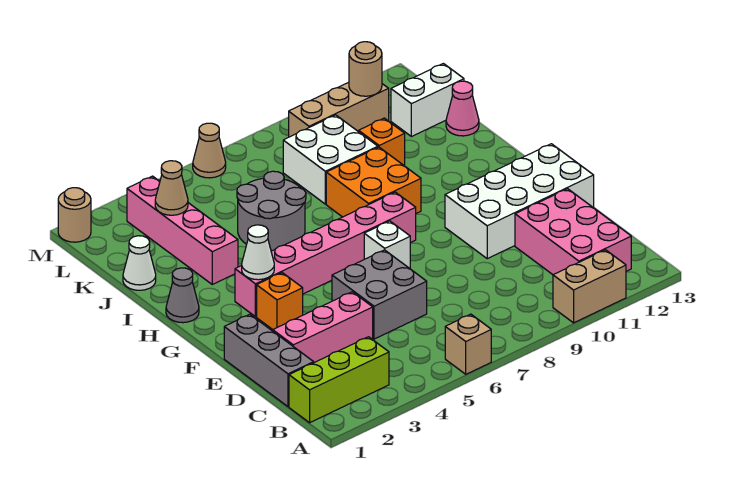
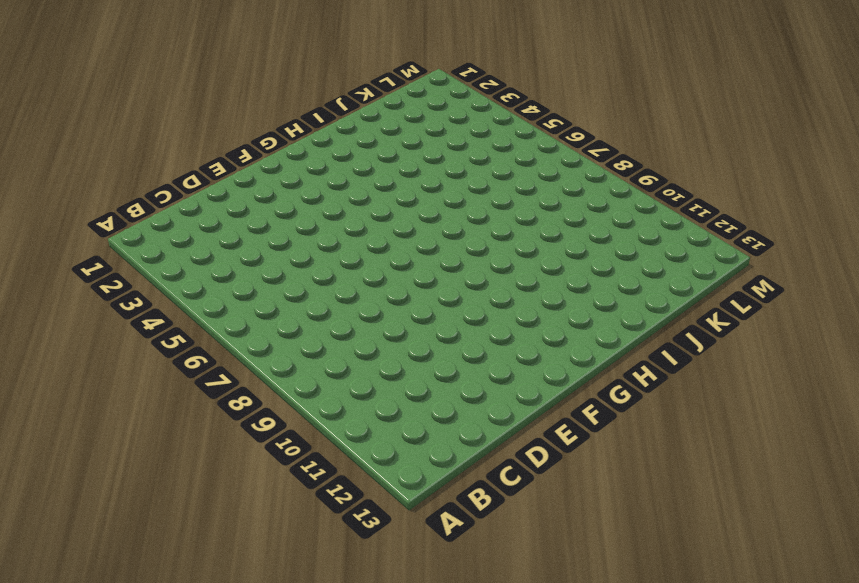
none -> tan brick A6 level 1
none -> tan brick A10:A11 level 1
none -> lime brick B1:B3 level 1

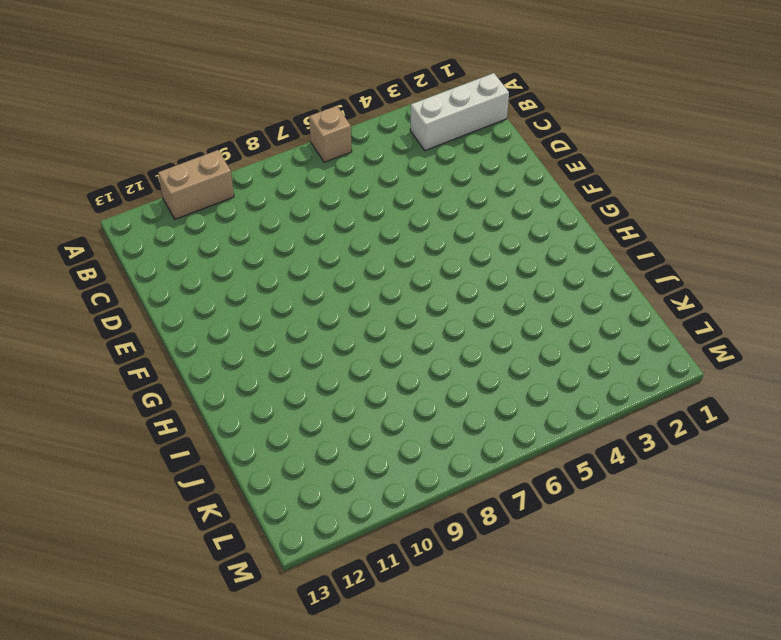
white brick B1:B3 level 1 -> lime brick B1:B3 level 1
none -> pink brick B11:D12 level 1
none -> grey brick C1:E1 level 1
none -> pink brick D2:D4 level 1

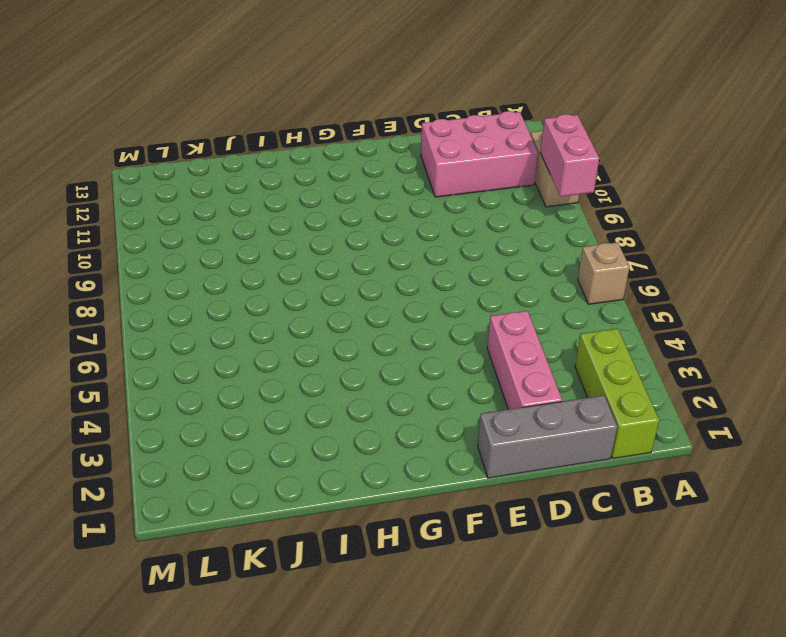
pink brick A9:A10 level 2 -> none
none -> grey brick D5:E6 level 1
none -> white brick E10:F13 level 1
none -> orange brick F3 level 1

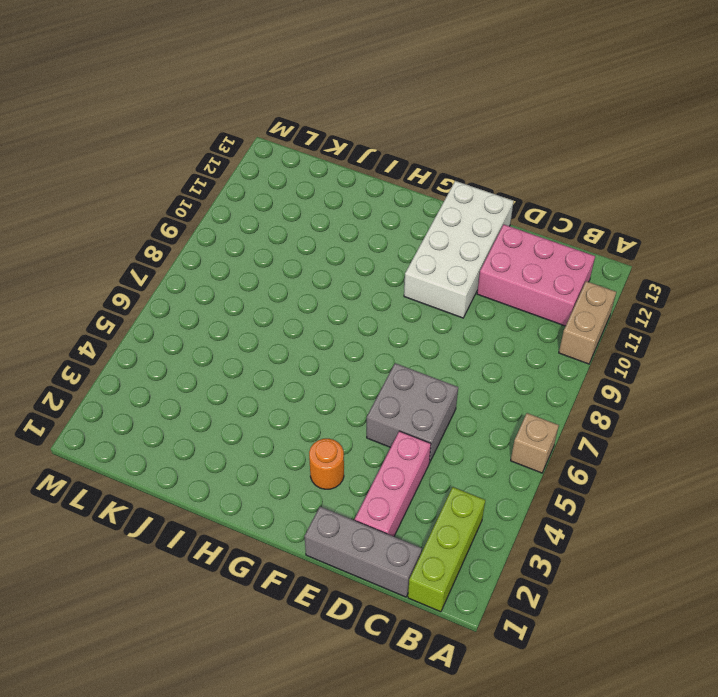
orange round brick F3 level 1 -> orange brick F3 level 1
none -> white brick F7 level 1
none -> pink brick G3:G8 level 1
none -> grey cone H1 level 1

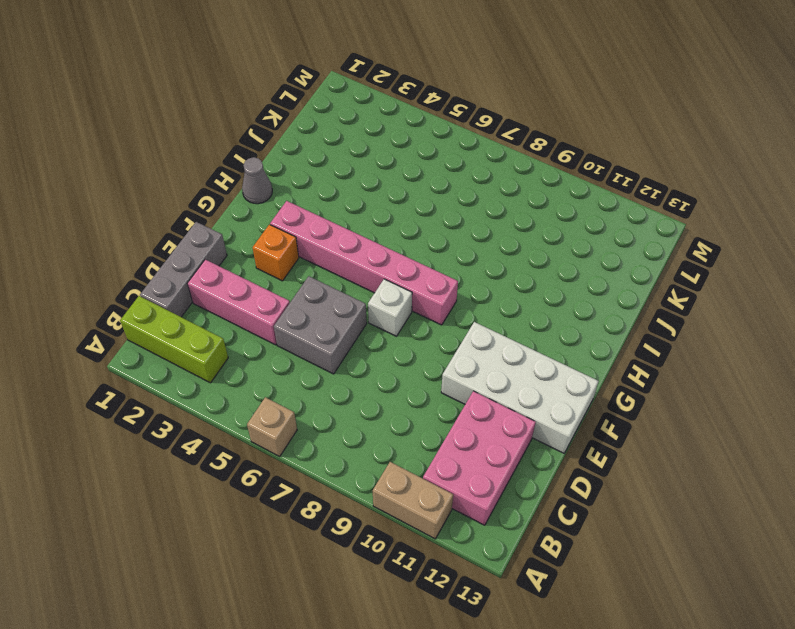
none -> orange brick H8:I9 level 1
none -> pink brick I3:L3 level 1
none -> grey round brick I5:J6 level 1

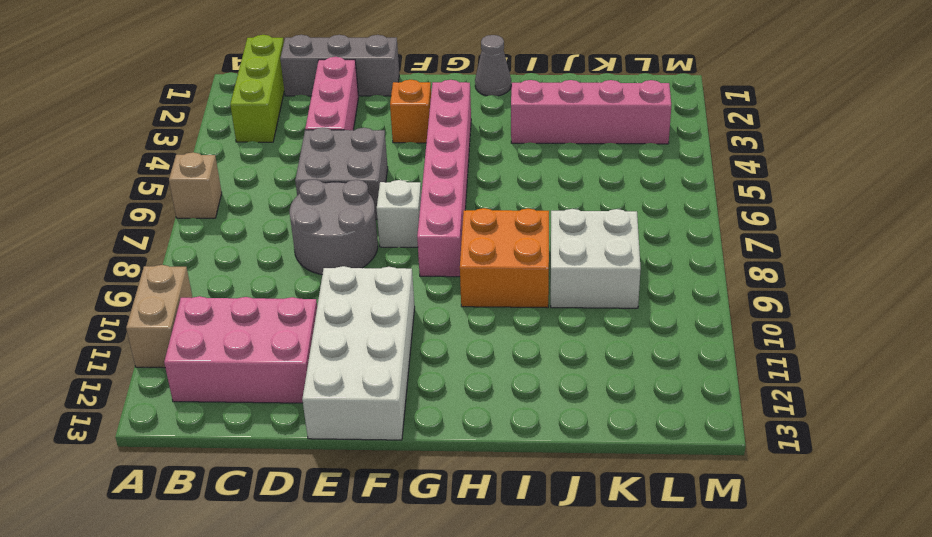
grey round brick D7:E8 level 1 -> grey round brick I5:J6 level 1
none -> white cone J1 level 1
none -> orange brick J10 level 1
none -> pink cone J13 level 1

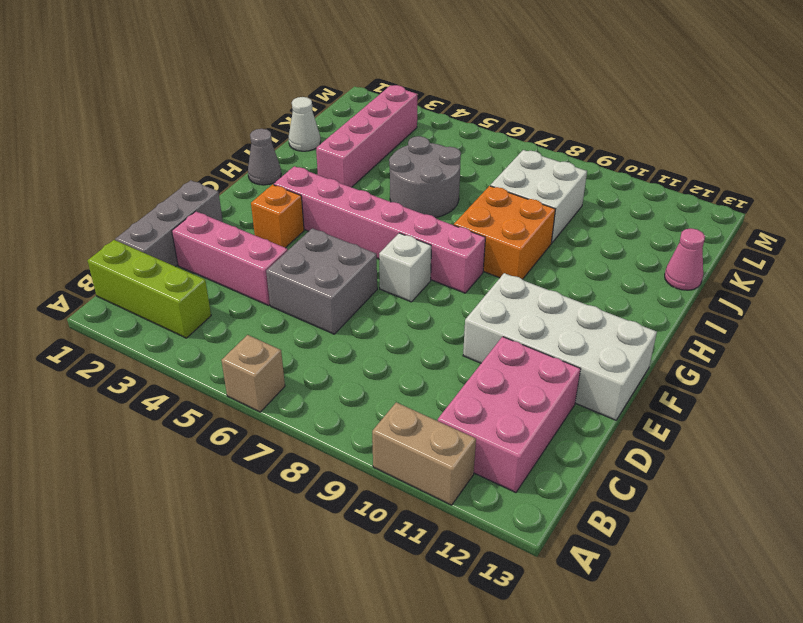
none -> orange brick J10 level 1
none -> white brick K12:K13 level 1
none -> tan brick L9:L11 level 1

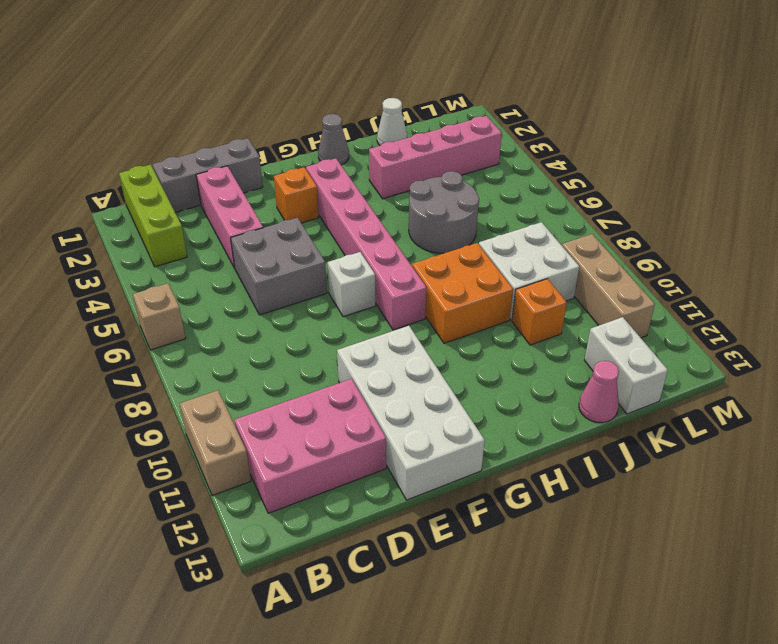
none -> tan round brick M1 level 1
none -> tan cone M6 level 1
none -> white cone G3 level 2

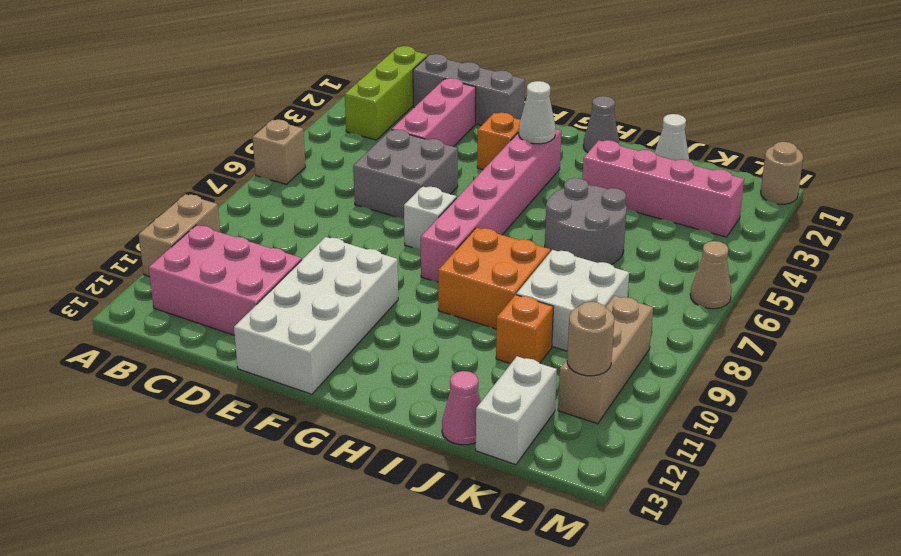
none -> tan cone K3 level 2

